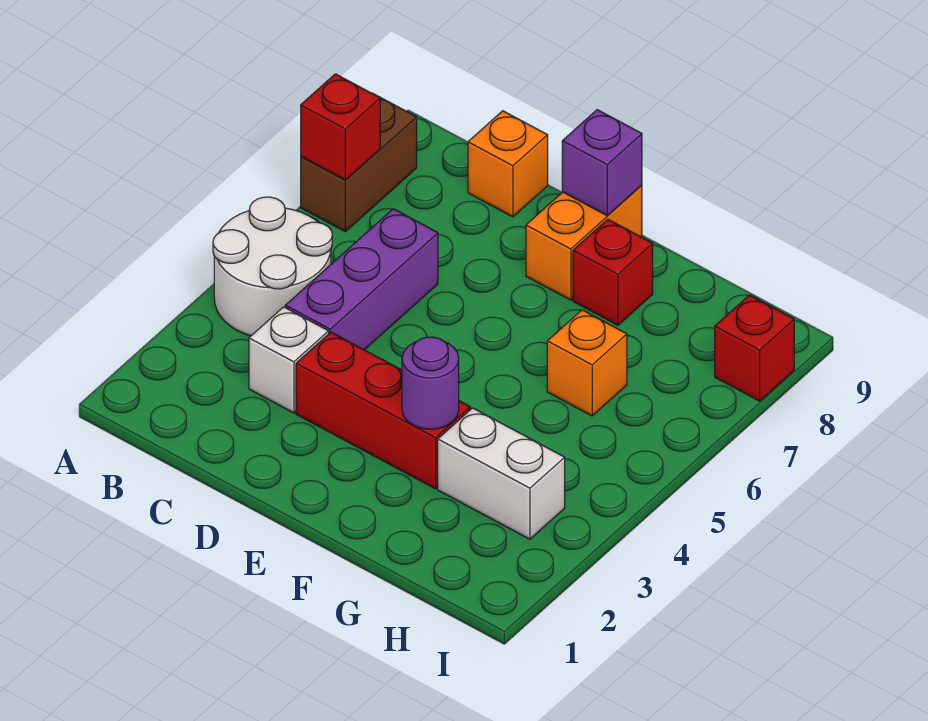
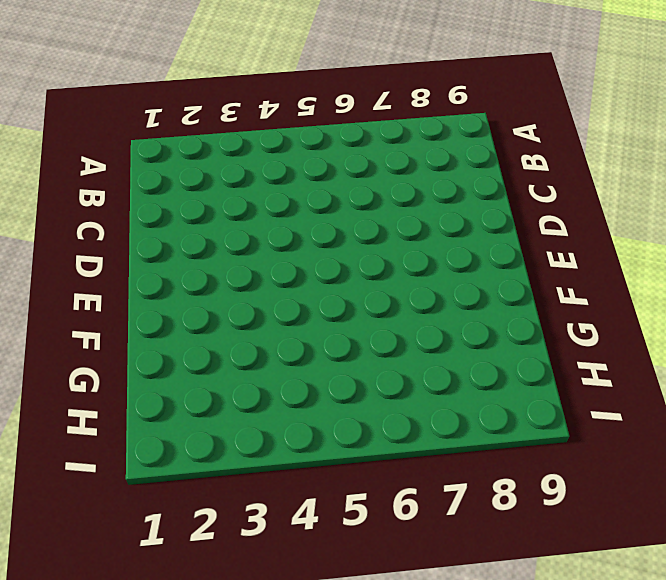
none -> white round brick A4:B5 level 1
none -> brown brick A7:A8 level 1
none -> white brick C3 level 1

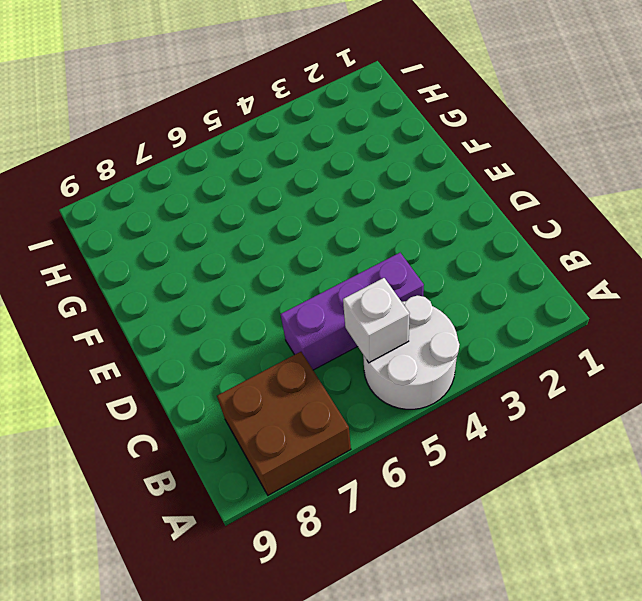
brown brick A7:B8 level 1 -> brown brick A7:A8 level 1
white brick B5 level 2 -> white brick C3 level 1
none -> orange brick C9 level 1
none -> red brick D3:F3 level 1
none -> orange brick E8:E9 level 1

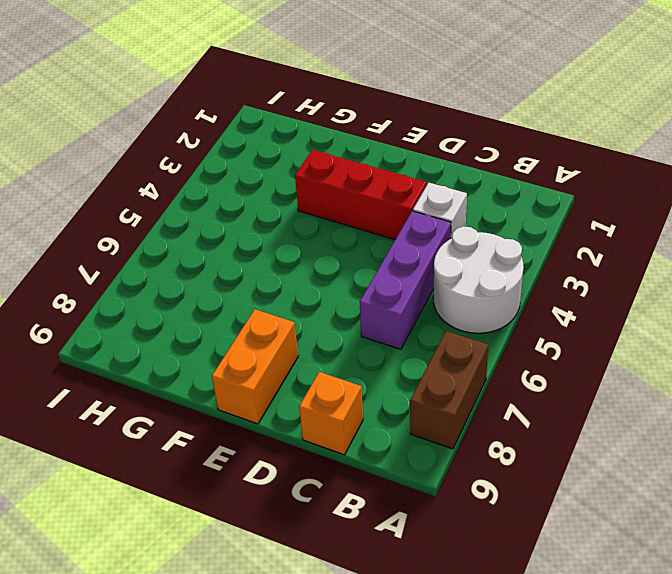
none -> red brick F8 level 1
none -> white brick G3:H3 level 1
none -> orange brick G6 level 1

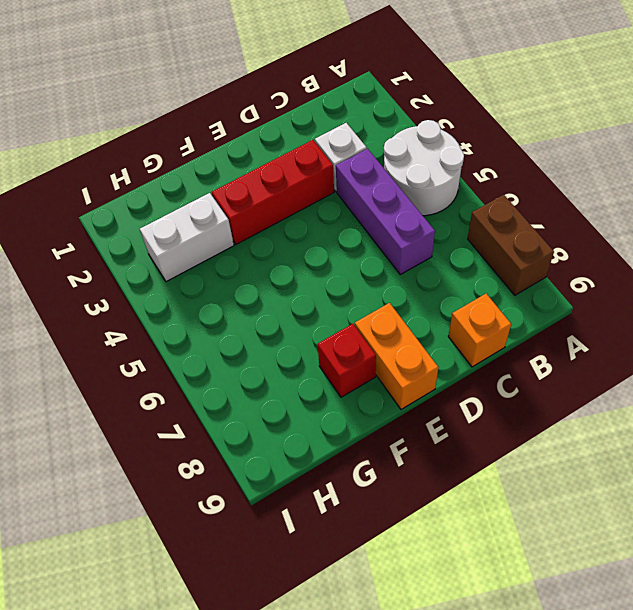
none -> orange brick G6 level 1
none -> red brick I8 level 1
none -> red brick A7 level 2

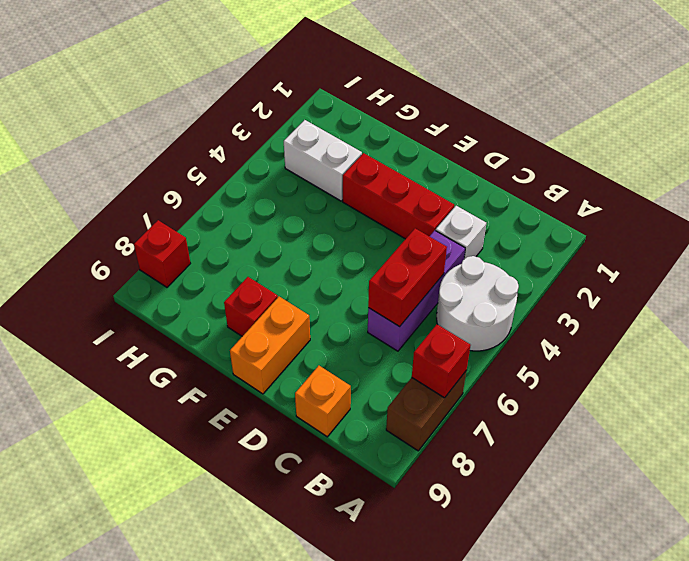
red brick C5:C6 level 2 -> none
none -> orange brick G6 level 1
none -> purple brick E9 level 2
none -> purple round brick F3 level 2

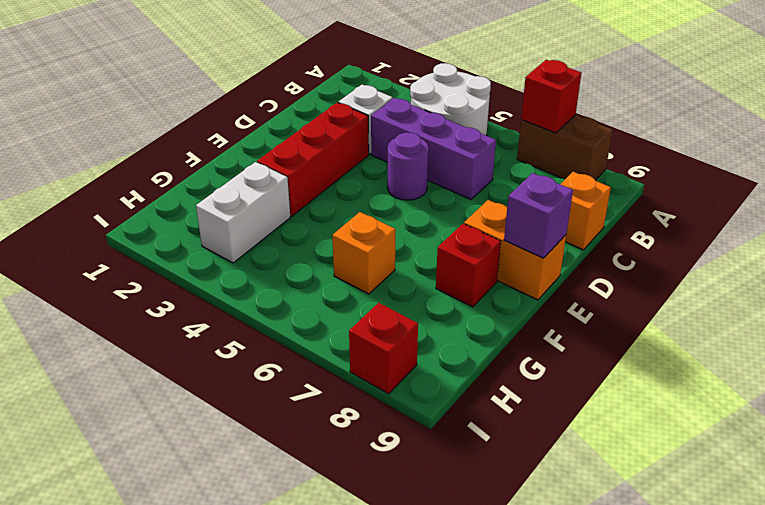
purple round brick D5 level 1 -> purple round brick F3 level 2

